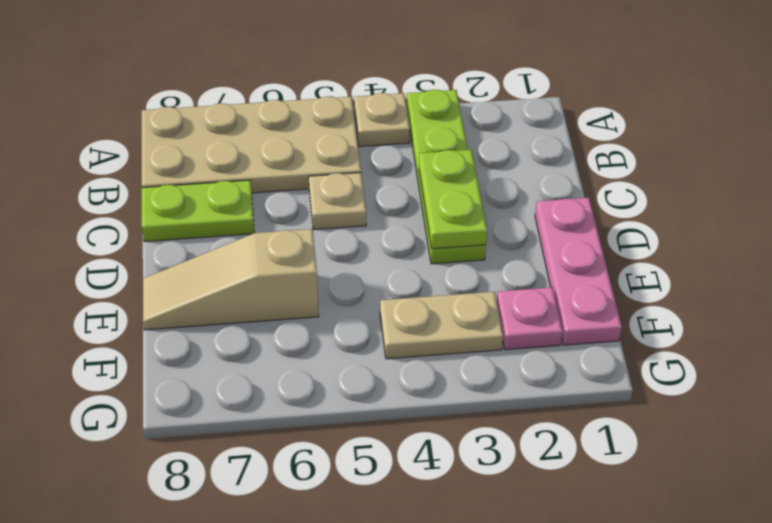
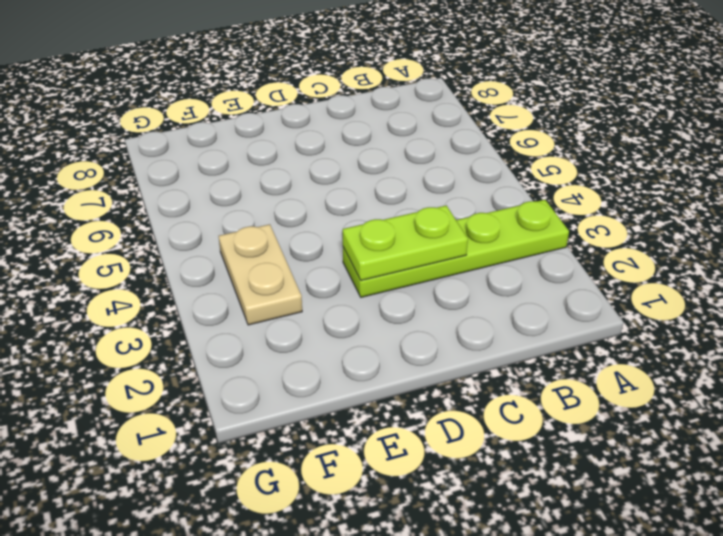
none -> tan plate A4 level 1
none -> tan plate A5:B8 level 1

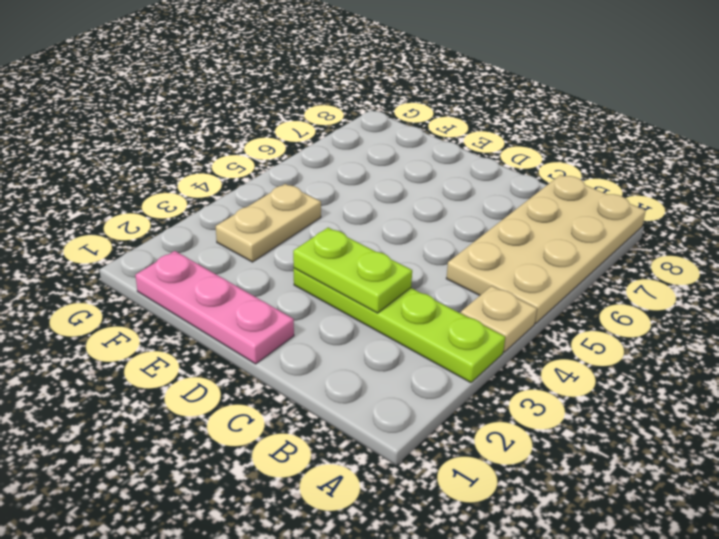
none -> tan plate C5 level 1
none -> lime plate C7:C8 level 1

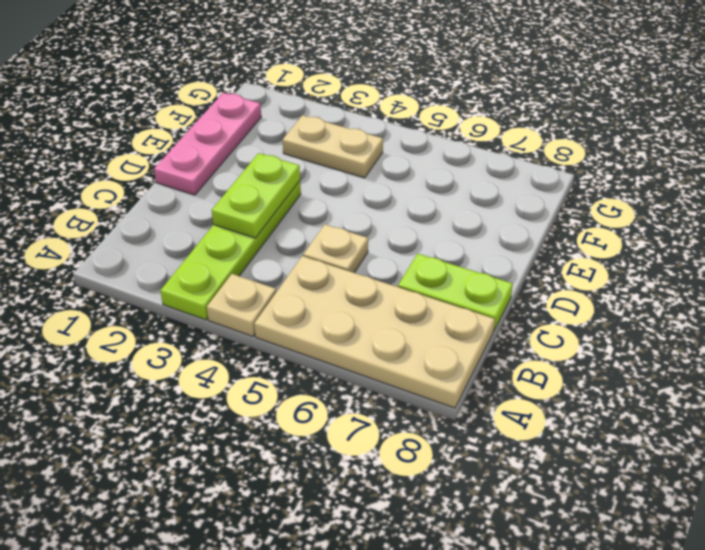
none -> tan slope E6:E8 level 1 top 6
none -> pink plate F2 level 1

